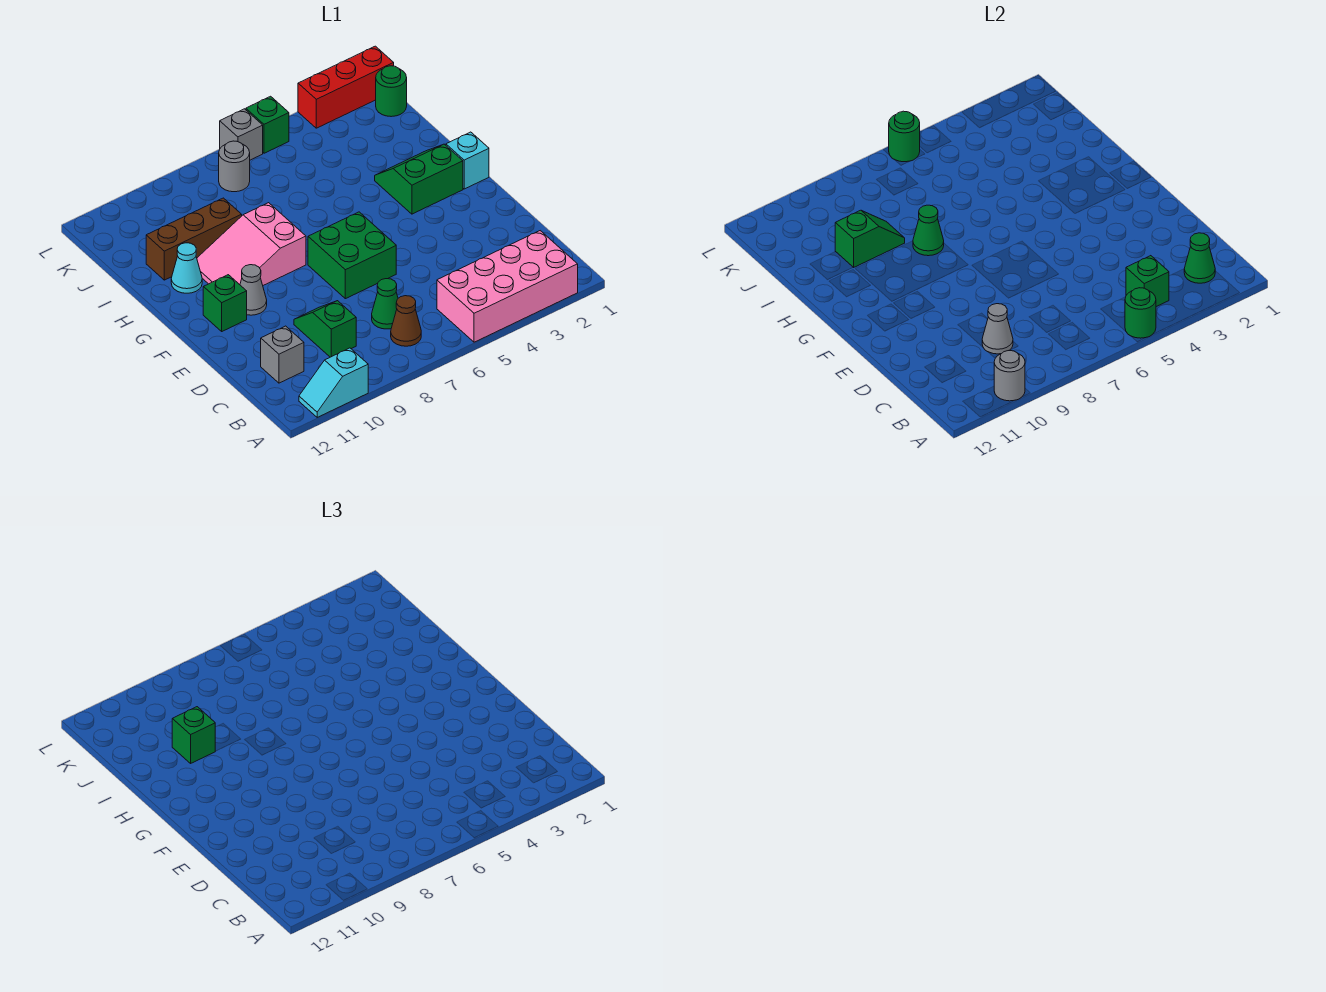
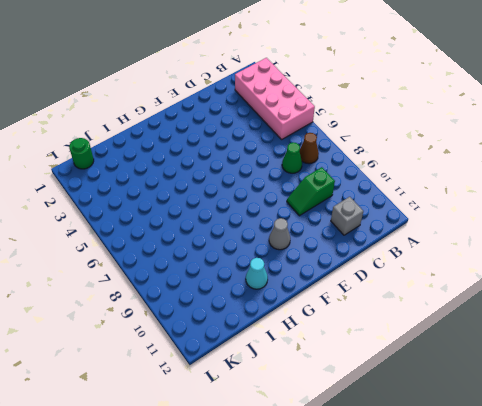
none -> cyan slope A10:A11 level 1 top 10
none -> green brick E6:F7 level 1
none -> green brick F11 level 1

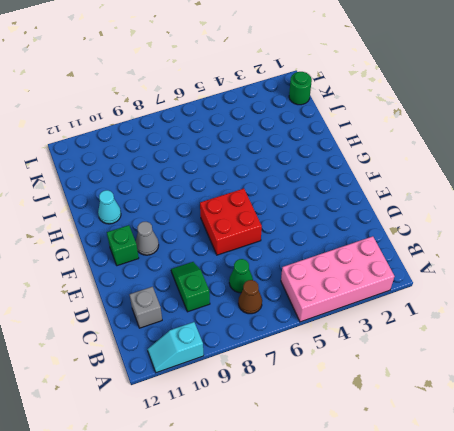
red brick E6:F7 level 1 -> green brick E6:F7 level 1
none -> cyan brick G1 level 1
none -> green slope G2:H3 level 1 top G
none -> pink slope G8:H10 level 1 top 8

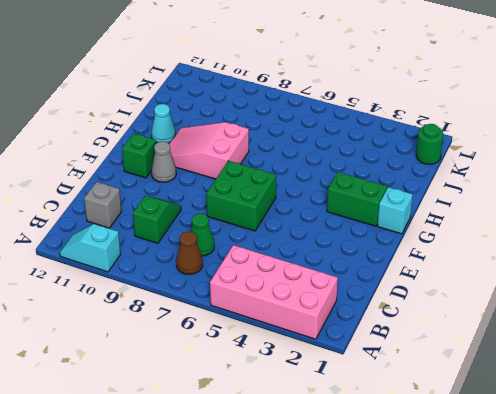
none -> brown brick I9:I11 level 1
none -> grey round brick K7 level 1
none -> red brick L1:L3 level 1

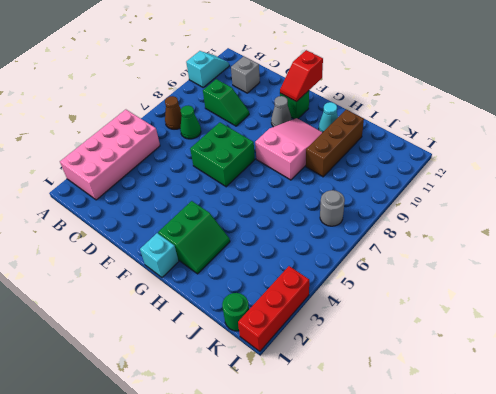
red slope F11:F12 level 2 top 12 -> none
none -> green brick L5 level 1
none -> grey brick L6 level 1
none -> green round brick A5 level 2

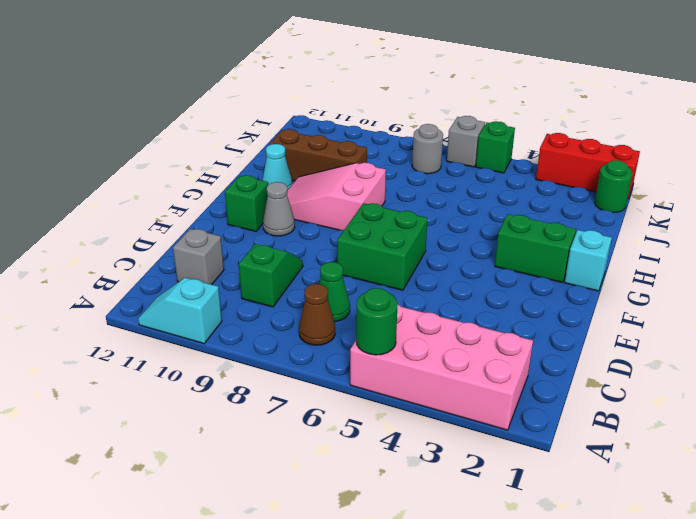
none -> grey round brick A10 level 2
none -> green cone B2 level 2
none -> green brick B4 level 2

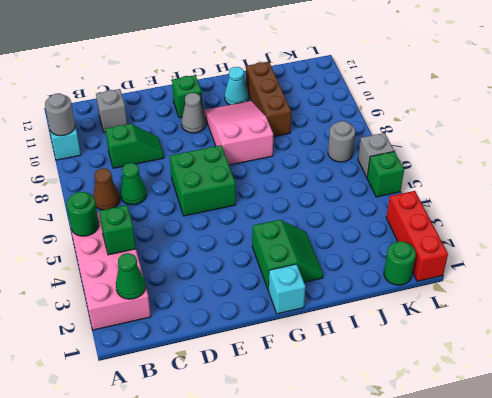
none -> grey cone C9 level 2
none -> green cone H8 level 2
none -> green slope I9:I10 level 2 top 10

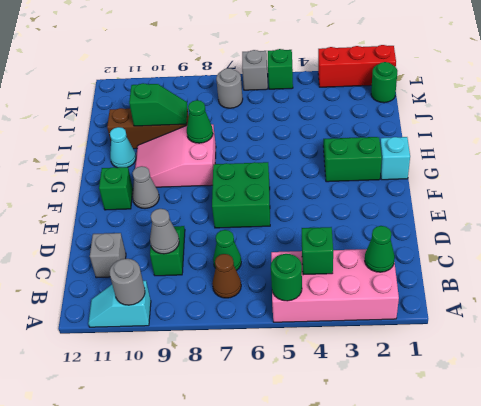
none -> green round brick L6 level 2
none -> green brick I10 level 3

